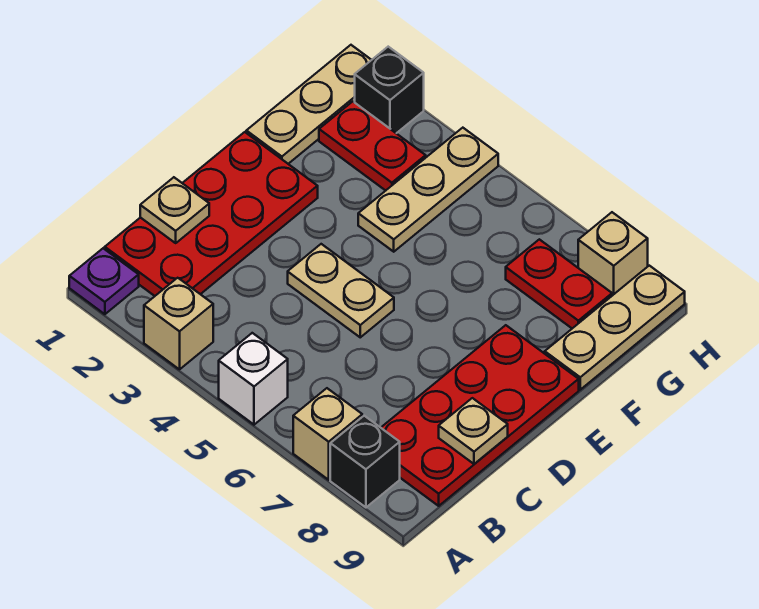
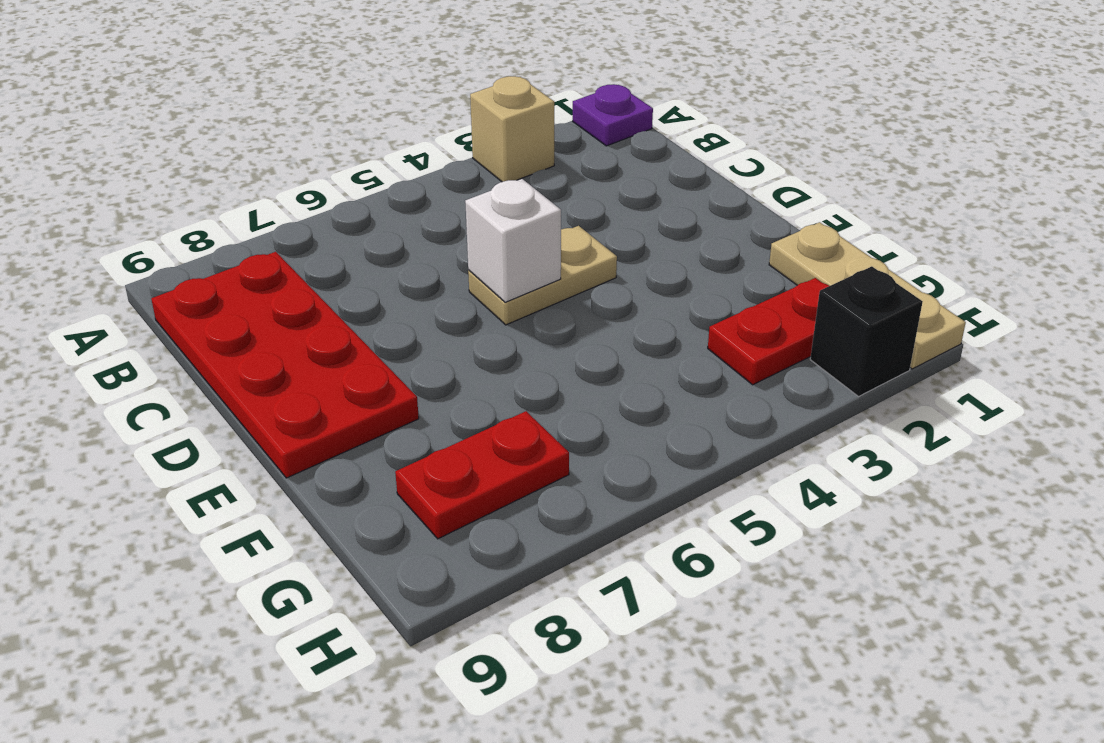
white brick D5 level 2 -> white brick A5 level 1
none -> tan brick A7 level 1
none -> black brick A8 level 1
none -> red plate B1:E2 level 1

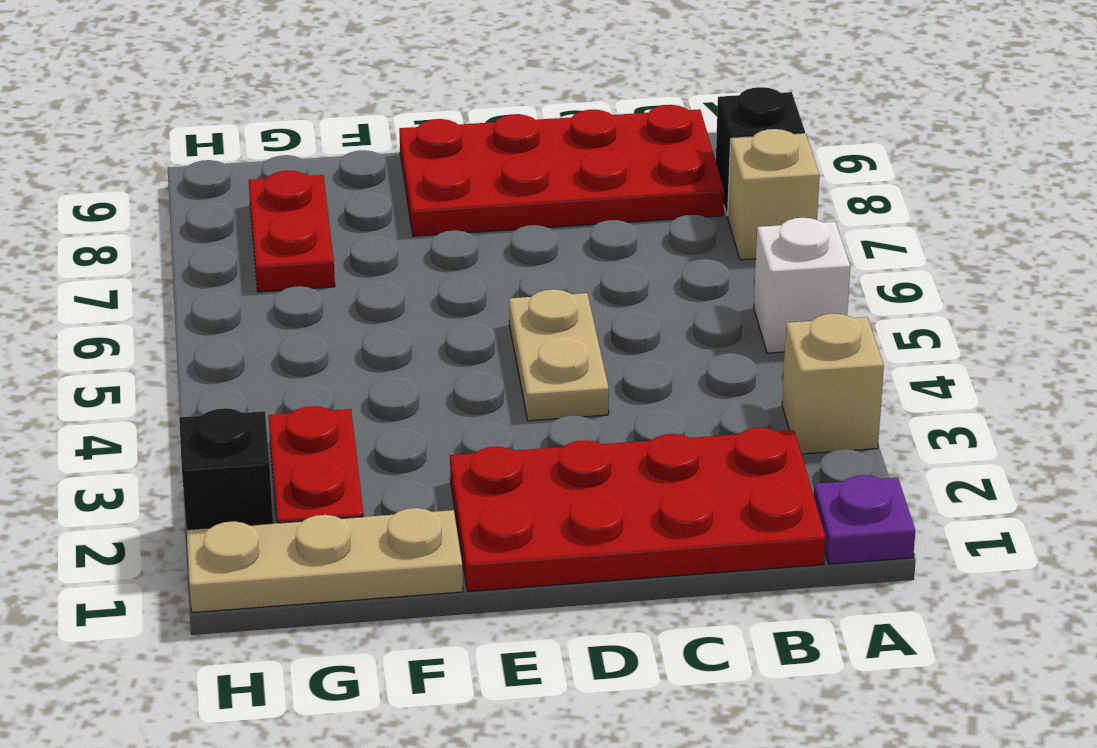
none -> tan plate F4:H4 level 1
none -> tan plate F9:H9 level 1
none -> tan brick H8 level 1

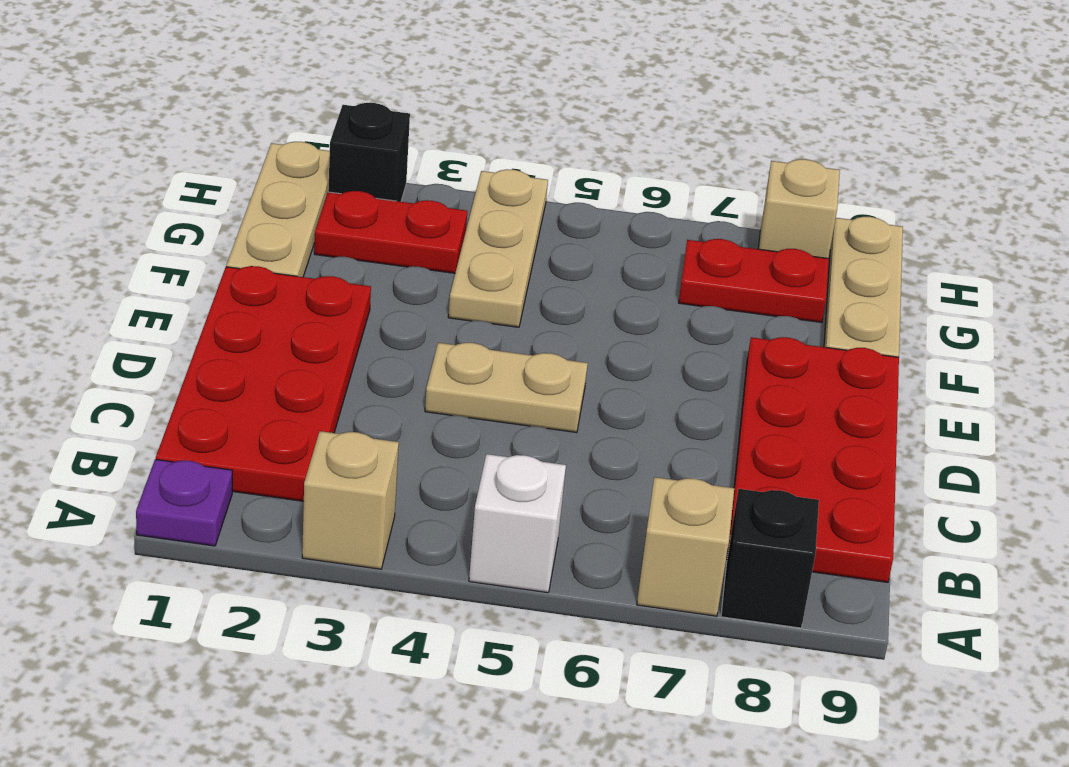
none -> tan plate C1 level 2
none -> tan plate C9 level 2

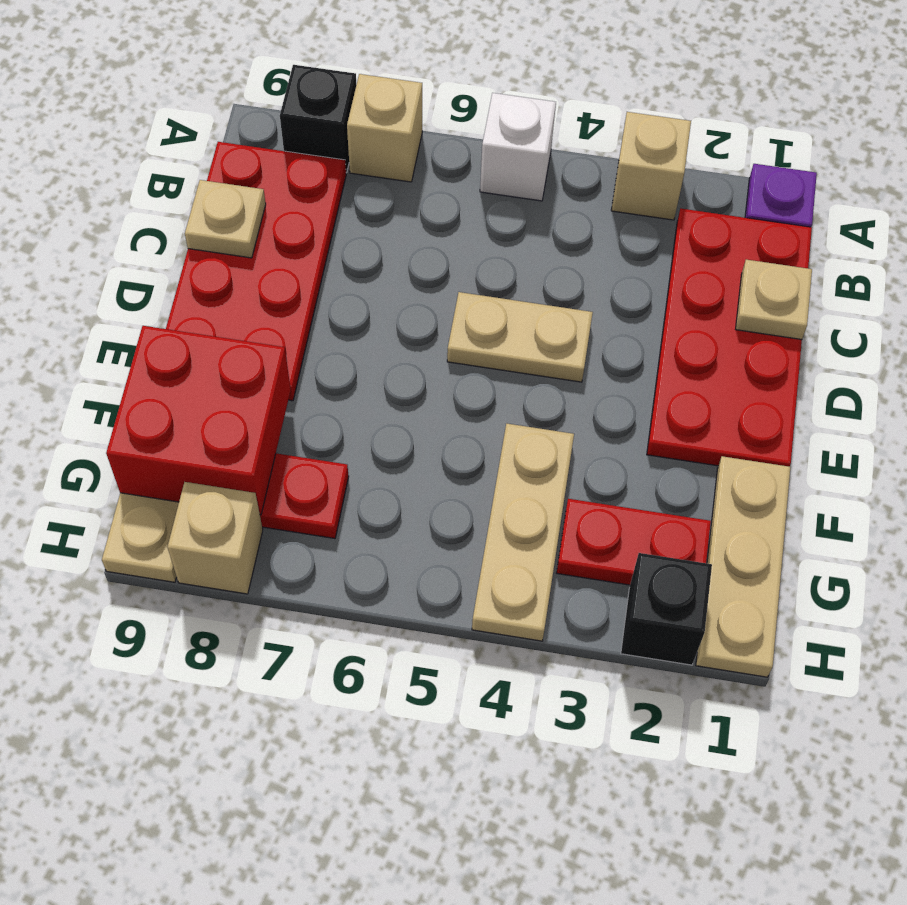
red brick F8:G9 level 2 -> none

